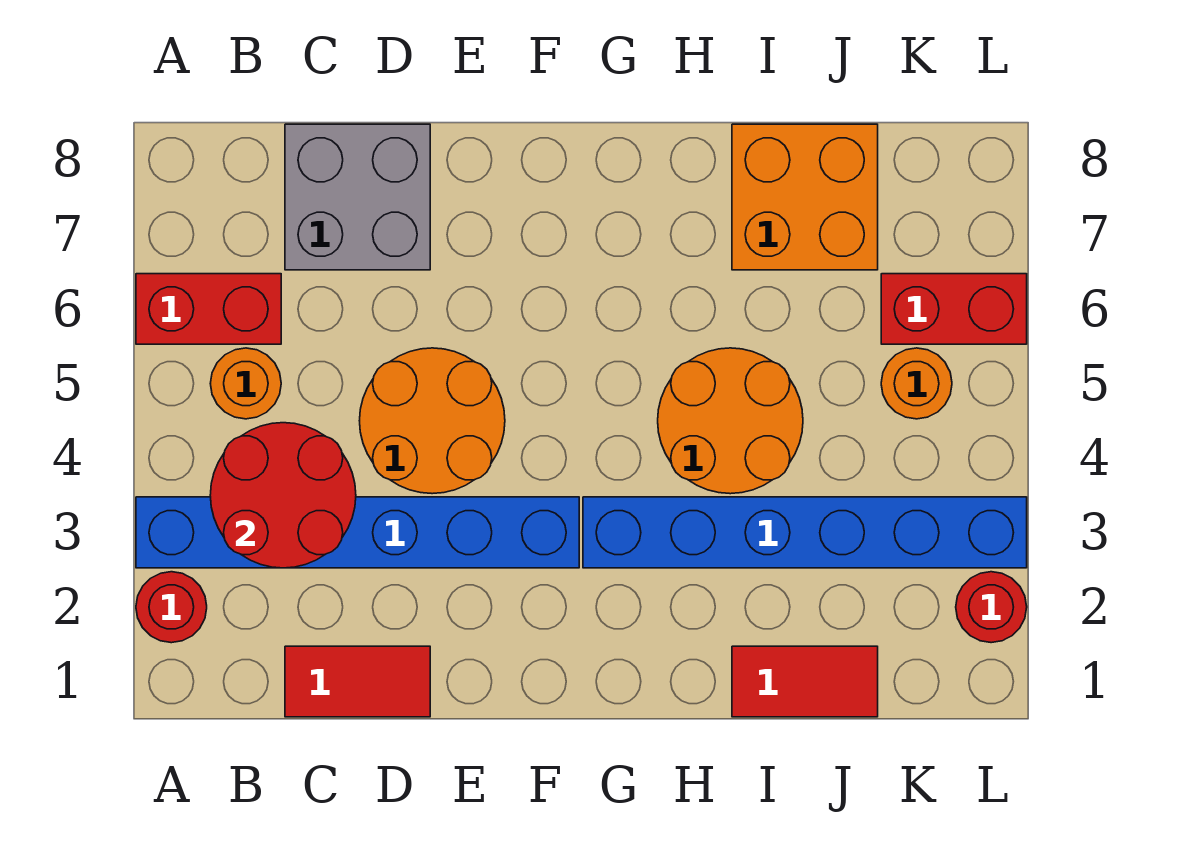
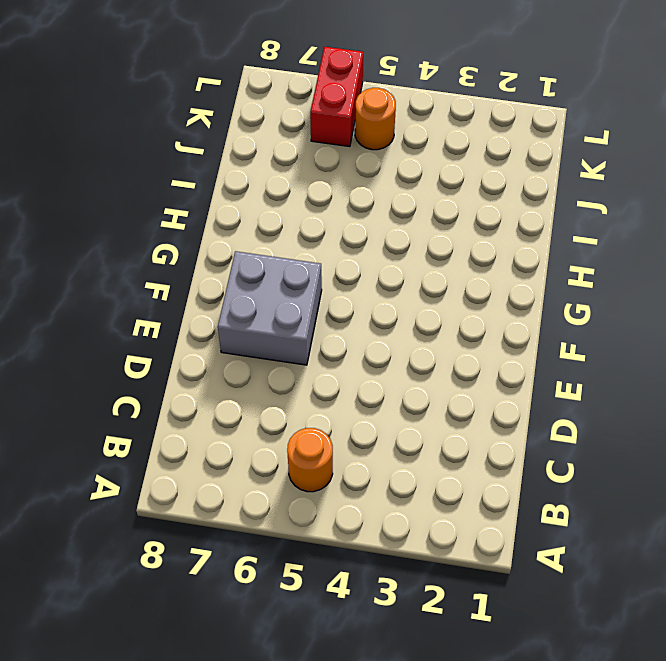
grey brick E6:F7 level 1 -> grey brick C7:D8 level 1
none -> red round brick A2 level 1
none -> blue brick A3:F3 level 1
none -> red brick A6:B6 level 1

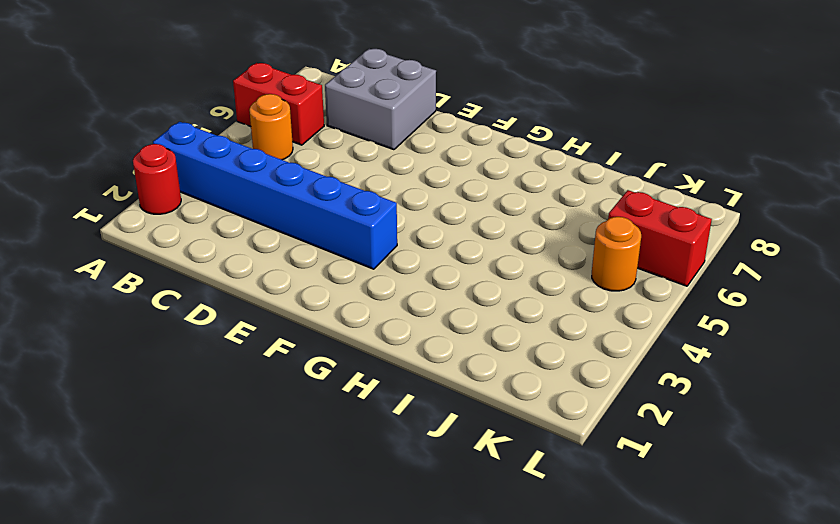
none -> red tile C1:D1 level 1
none -> orange round brick D4:E5 level 1
none -> blue brick G3:L3 level 1

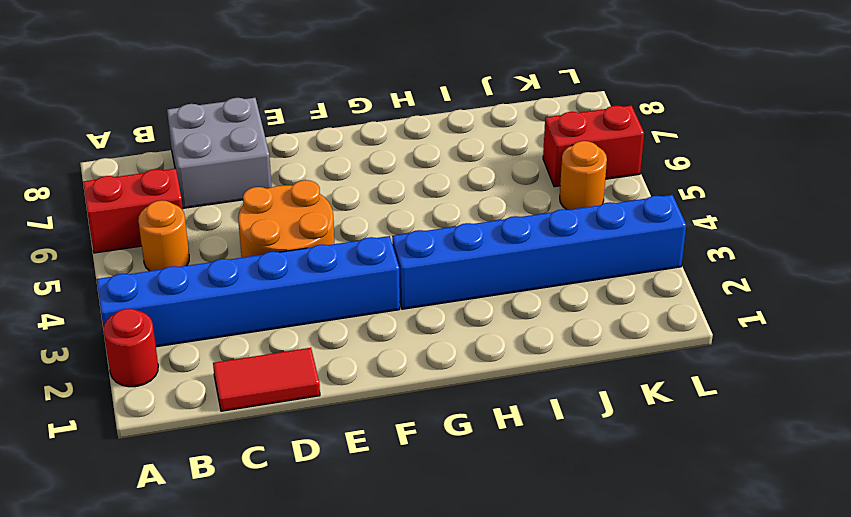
none -> orange round brick H4:I5 level 1
none -> red tile I1:J1 level 1
none -> orange brick I7:J8 level 1

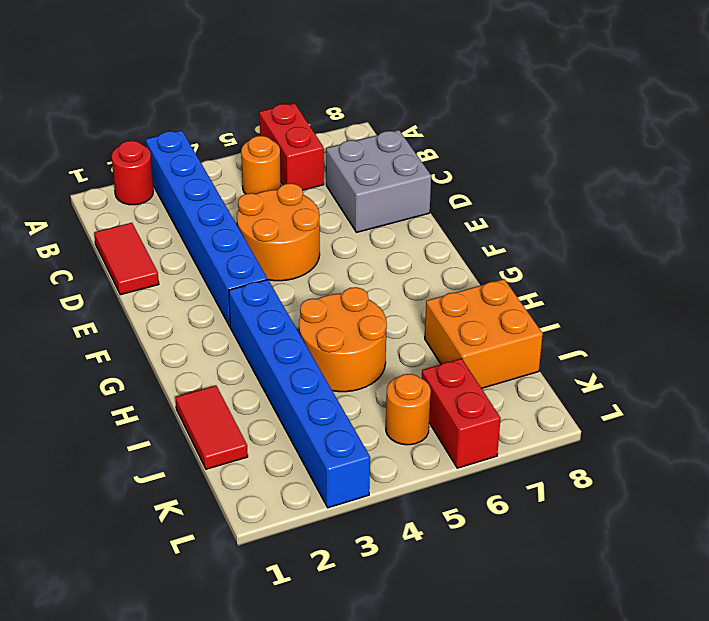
none -> red round brick L2 level 1
none -> red round brick B3:C4 level 2

